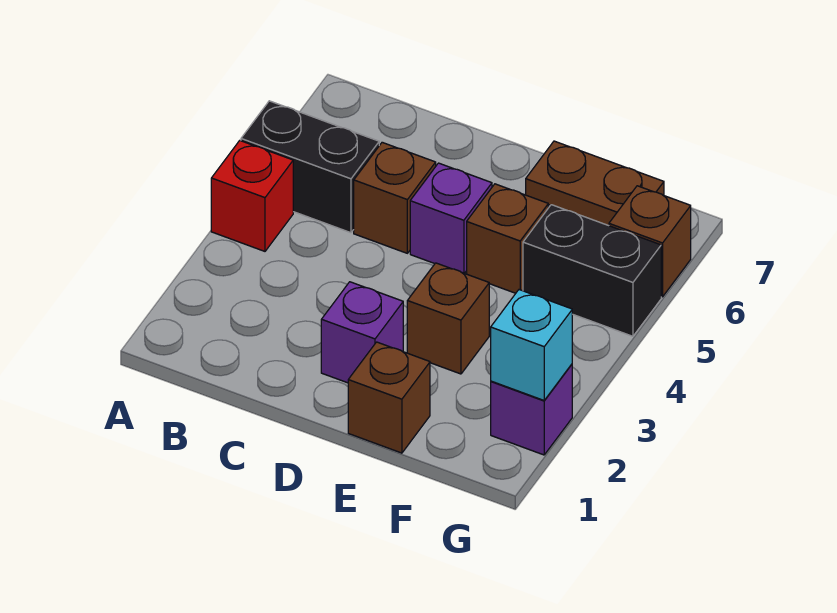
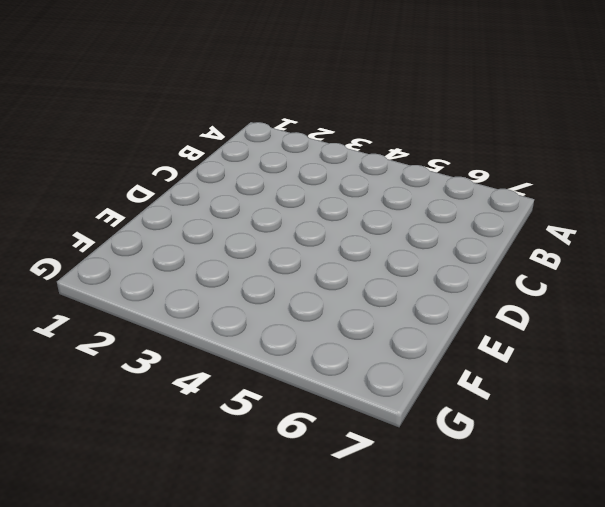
none -> red brick A4 level 1
none -> black brick A5:B5 level 1
none -> brown brick C5 level 1

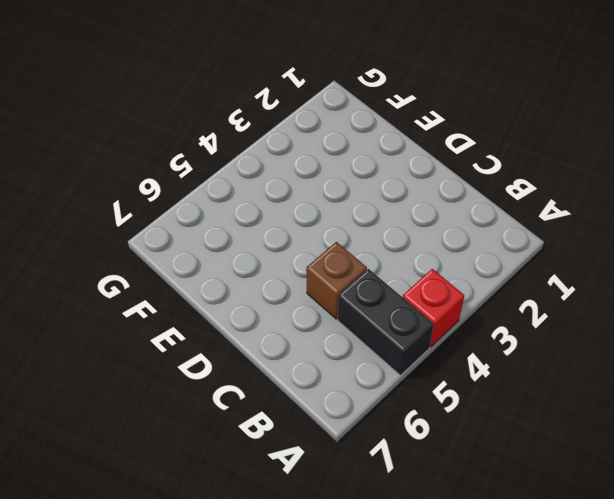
none -> purple brick D2 level 1
none -> purple brick D5 level 1
none -> brown brick E1 level 1

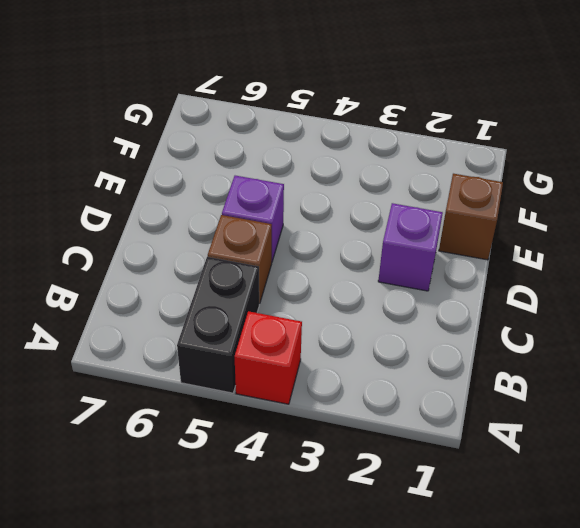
none -> brown brick E3 level 1
none -> brown brick E5 level 1
none -> brown plate E7:F7 level 1

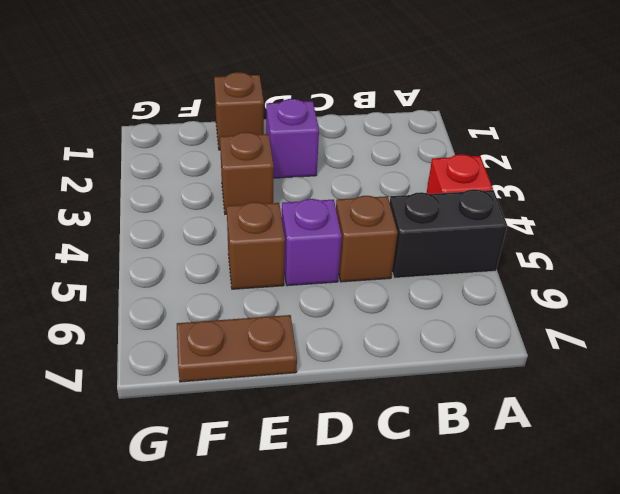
none -> black brick F5:G5 level 1
none -> purple brick G2 level 1
none -> brown brick G6 level 1

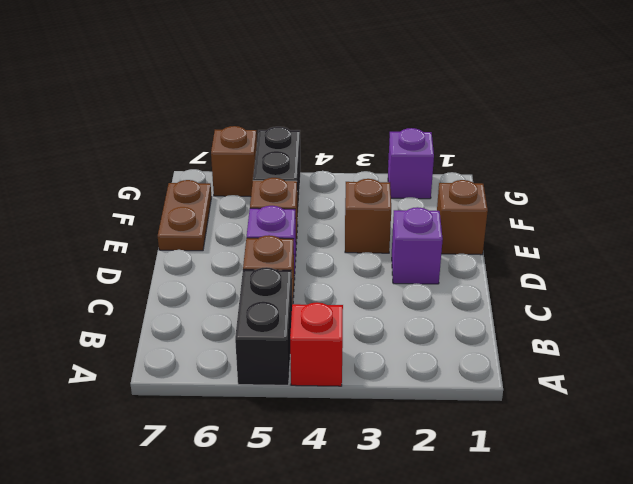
none -> cyan brick G2 level 2

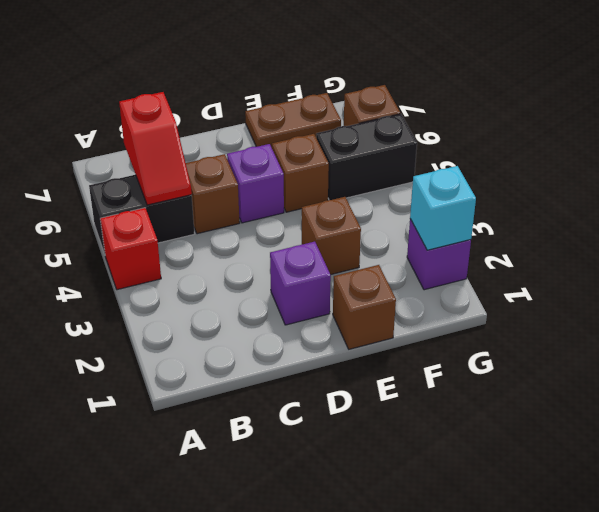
red slope B5:B6 level 2 top 6 -> none

